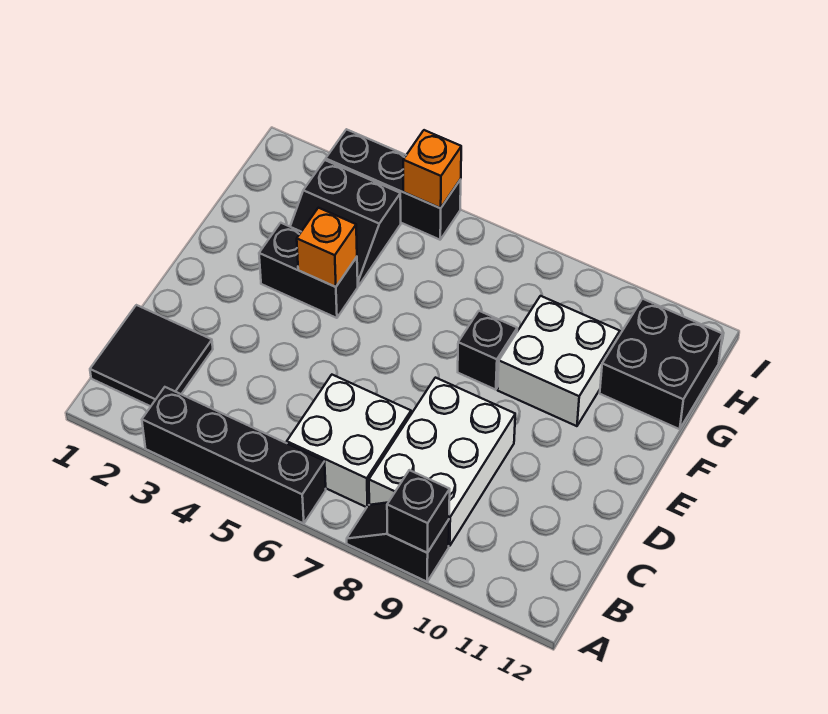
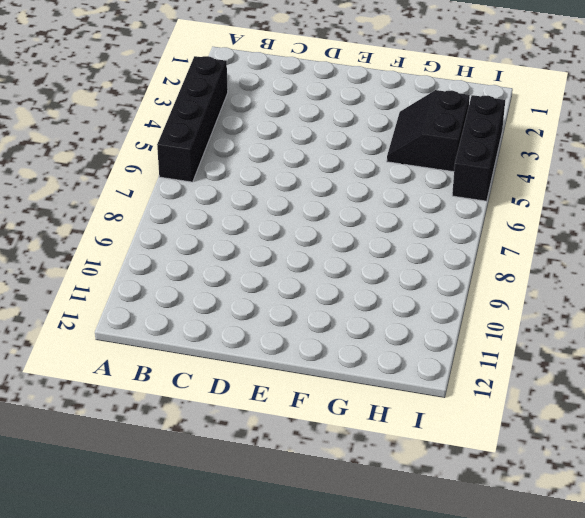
none -> black slope A8:A9 level 1 top 9
none -> black tile B1:C2 level 1
none -> white brick B6:C7 level 1

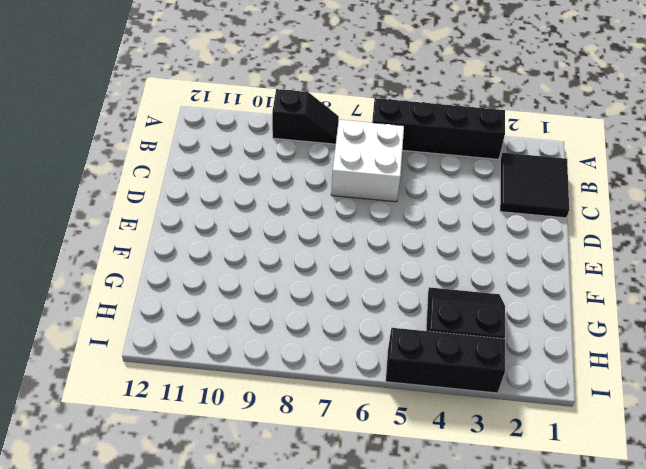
none -> white brick B8:D9 level 1
none -> black brick F3:F4 level 1
none -> black brick F8 level 1

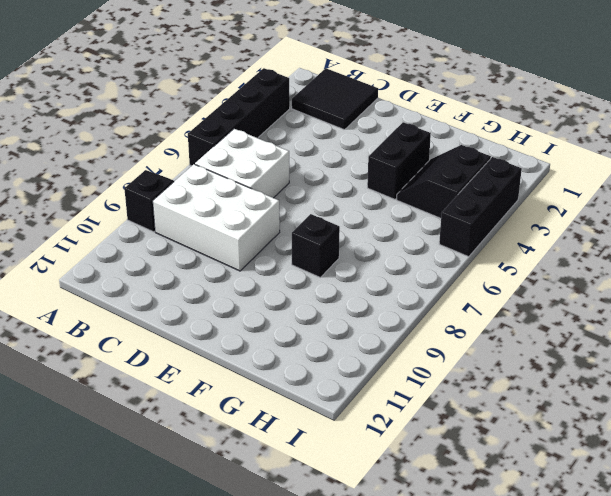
none -> white brick F9:G10 level 1
none -> black brick G11:H12 level 1
none -> black brick A9 level 2

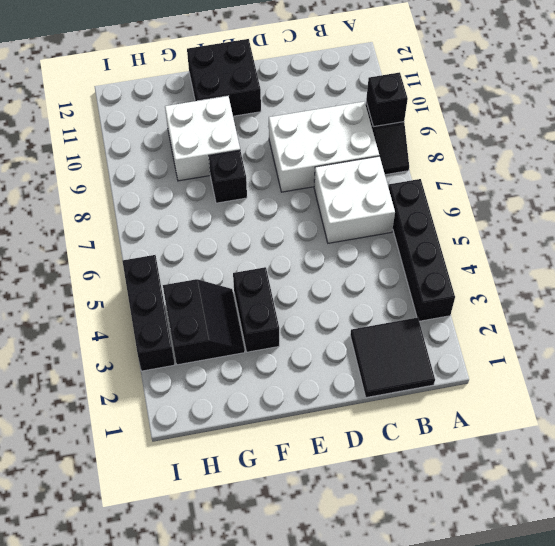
black brick E11:F12 level 1 -> black brick G11:H12 level 1
none -> orange brick F4 level 2
none -> orange brick I5 level 2

